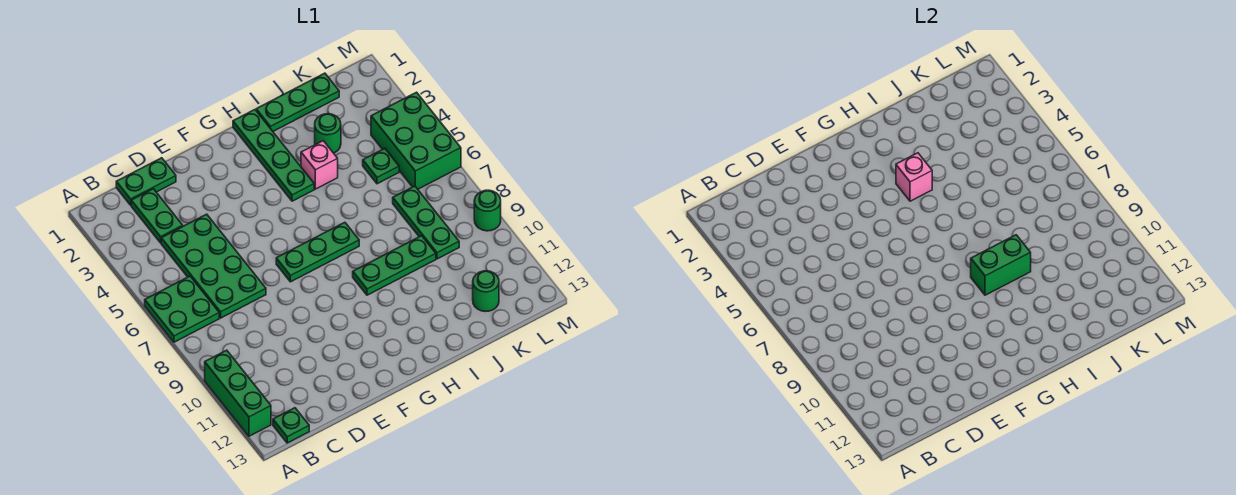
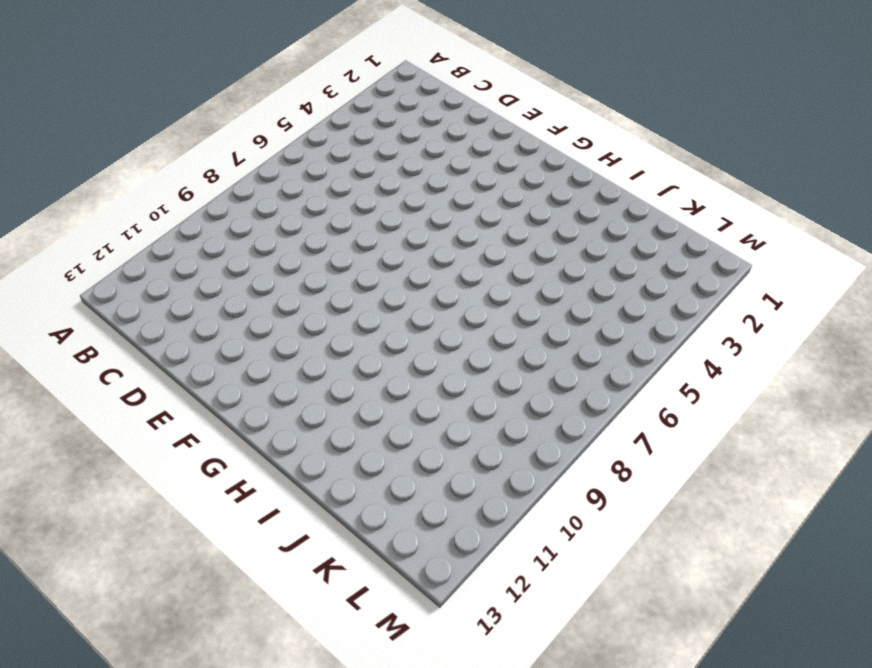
none -> green plate A6:B7 level 1
none -> green brick A10:A12 level 1
none -> green plate B13 level 1

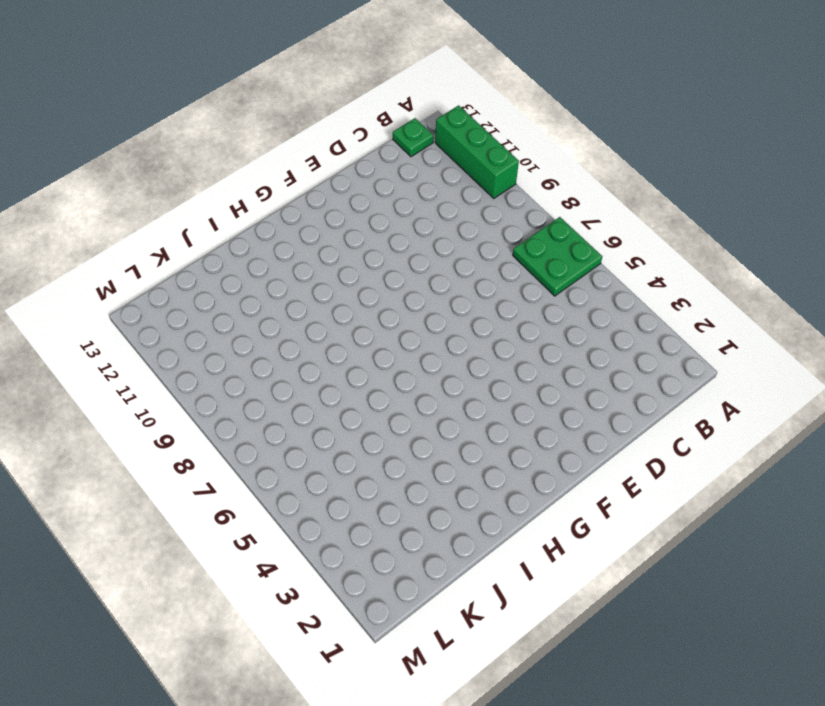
none -> green plate C1:D1 level 1
none -> green plate C2:C3 level 1
none -> green plate C4:D7 level 1

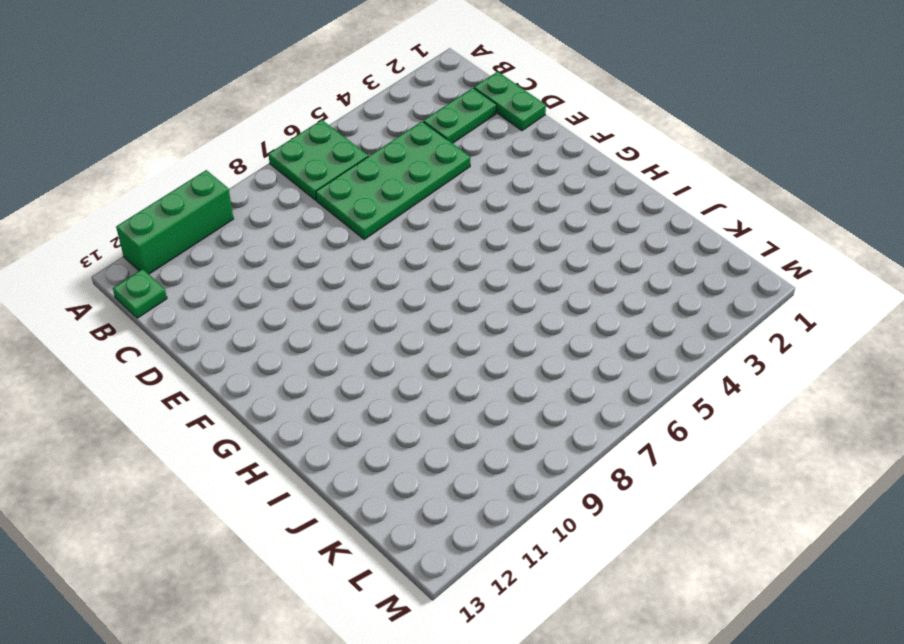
none -> green plate F7:H7 level 1
none -> green plate H1:H4 level 1
none -> green plate H9:J9 level 1

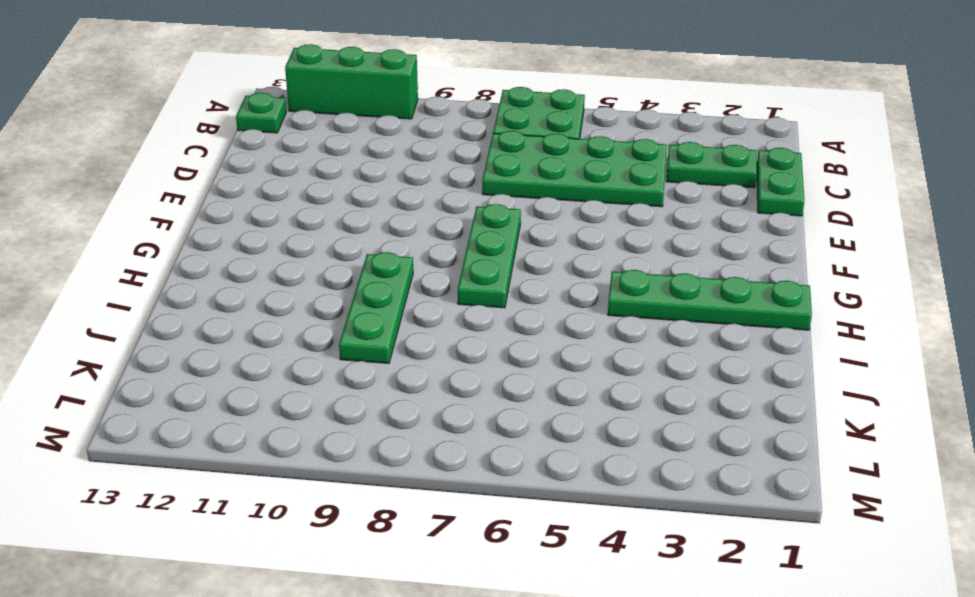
none -> green plate I1:K1 level 1
none -> pink brick I4 level 1
none -> green round brick J3 level 1

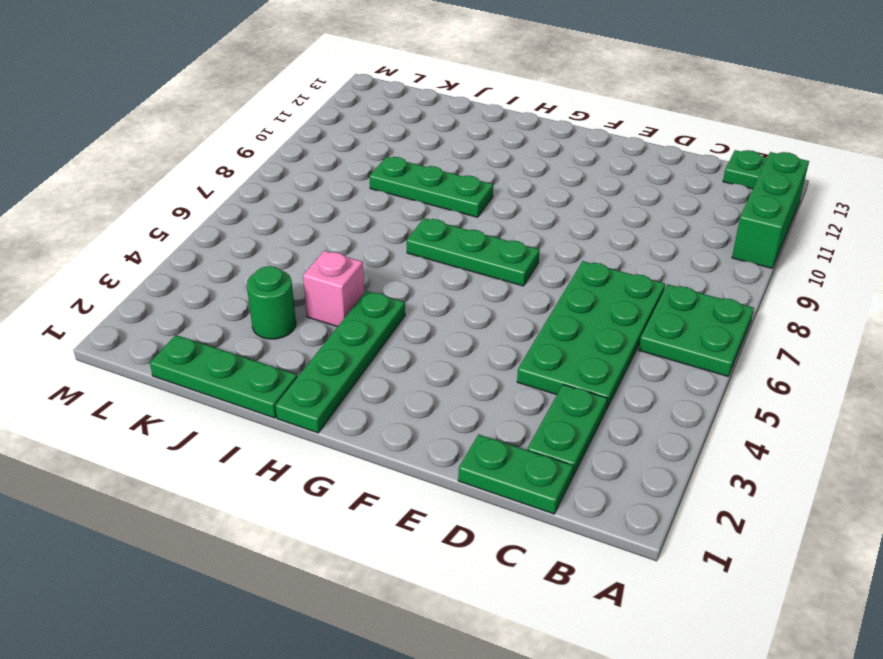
none -> green plate K5 level 1
none -> green plate K7:K9 level 1
none -> green round brick K12 level 1

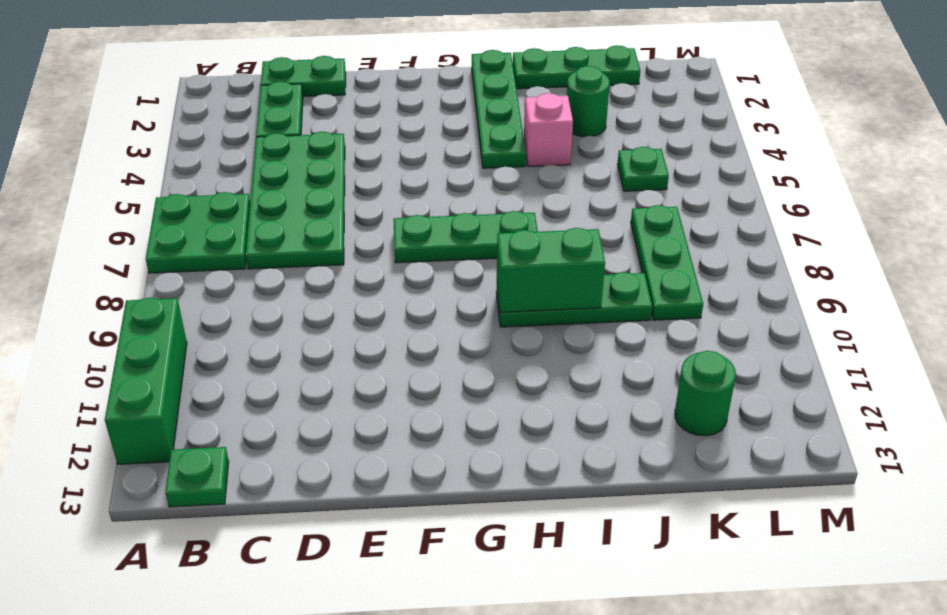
none -> green brick L4:M6 level 1
none -> green round brick M9 level 1
none -> pink brick H4 level 2

